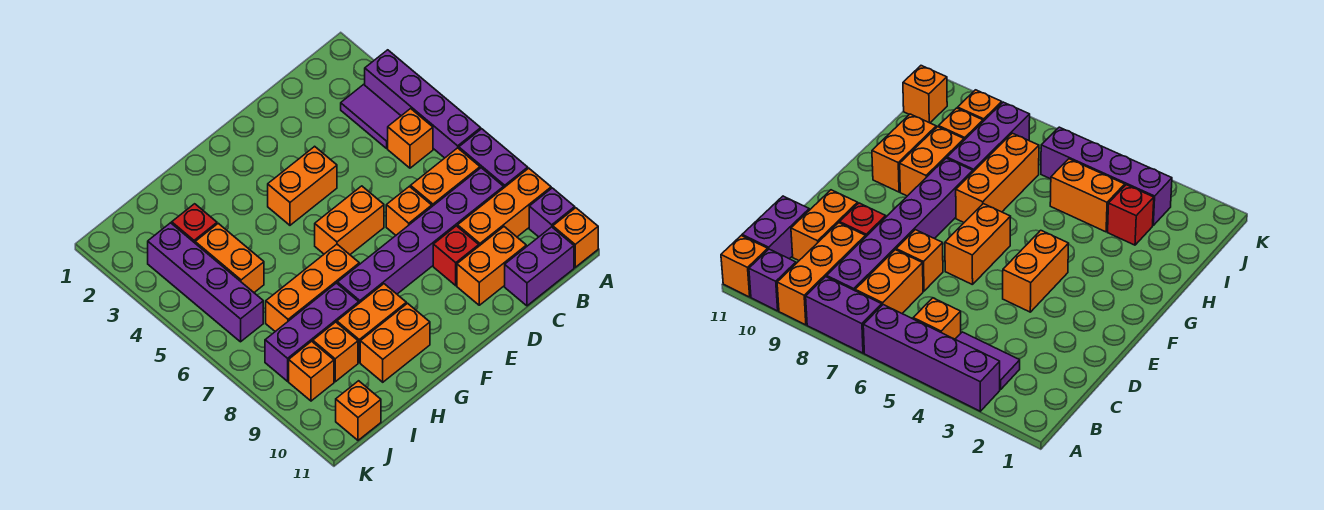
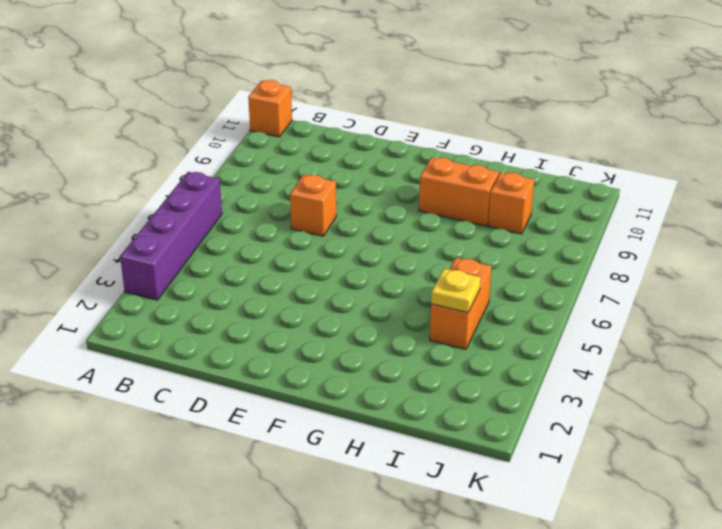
yellow plate I4 level 2 -> none
none -> purple brick A7:A8 level 1
none -> orange brick A9:C9 level 1
none -> purple brick A10 level 1

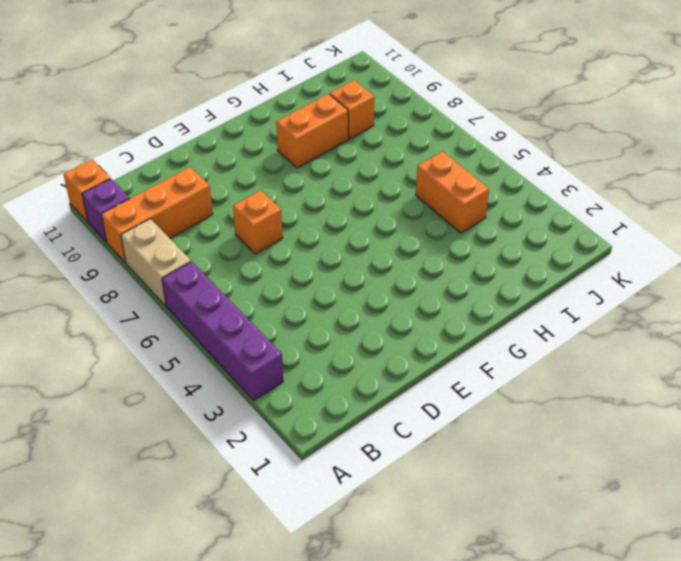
tan brick A7:A8 level 1 -> purple brick A7:A8 level 1
none -> purple tile B3:B4 level 1
none -> orange brick B5 level 1
none -> orange brick B7:C7 level 1

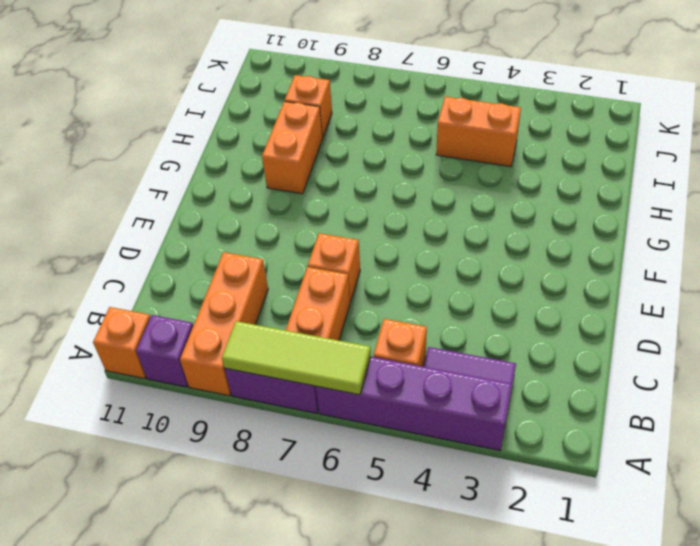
lime tile A6:A8 level 2 -> none
none -> purple brick B8:G8 level 1
none -> purple brick B11:C11 level 1
none -> orange brick C10:D10 level 1

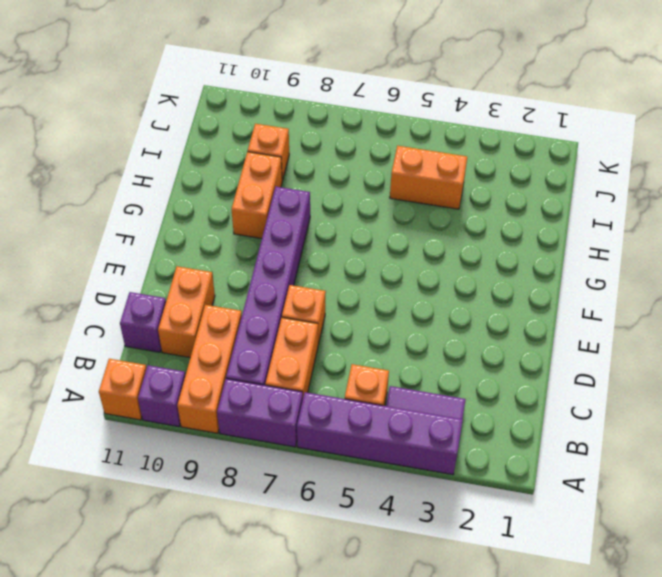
purple brick C11 level 1 -> purple brick B11:C11 level 1
none -> red brick D9 level 1
none -> orange brick E4:F4 level 1
none -> orange brick E6:F6 level 1

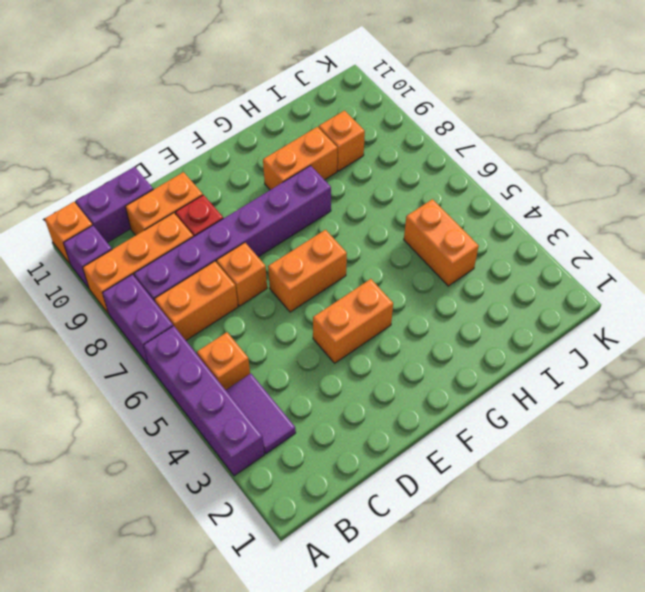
none -> orange brick G7:I7 level 1
none -> orange brick G10:H10 level 1
none -> purple brick H8:J8 level 1

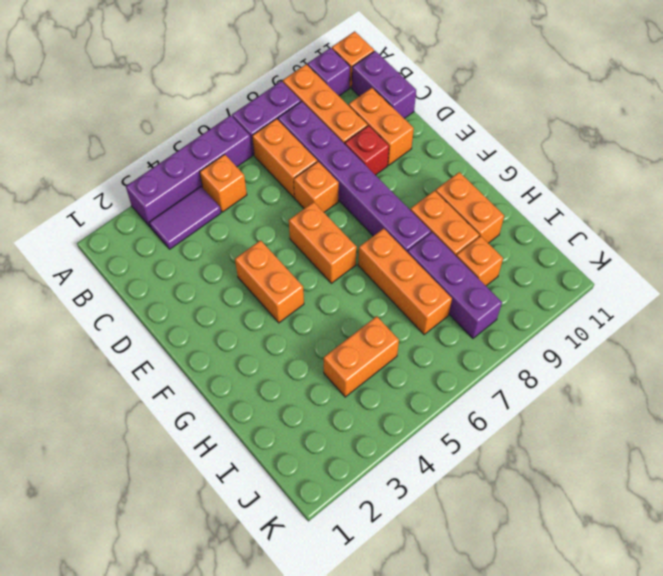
none -> red brick I3 level 1
none -> purple brick J3:J6 level 1
none -> orange brick J9 level 1

